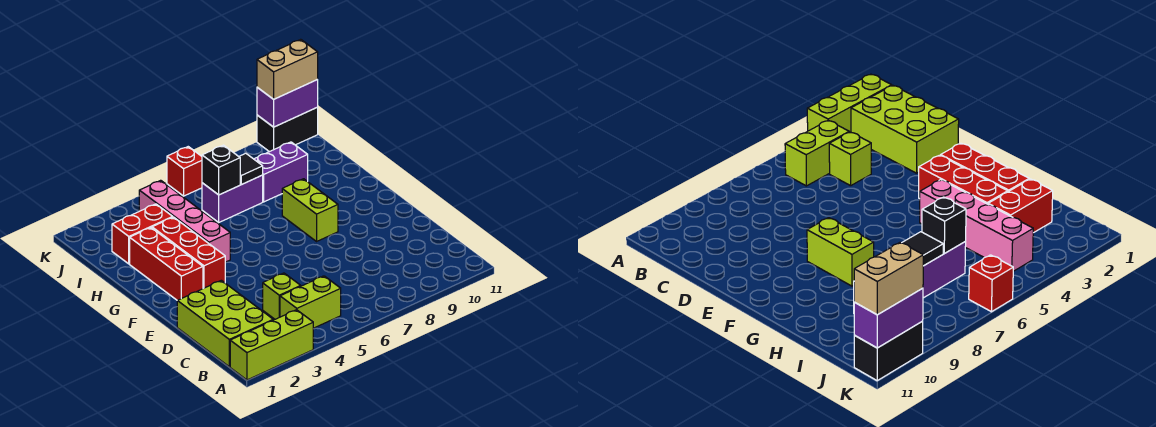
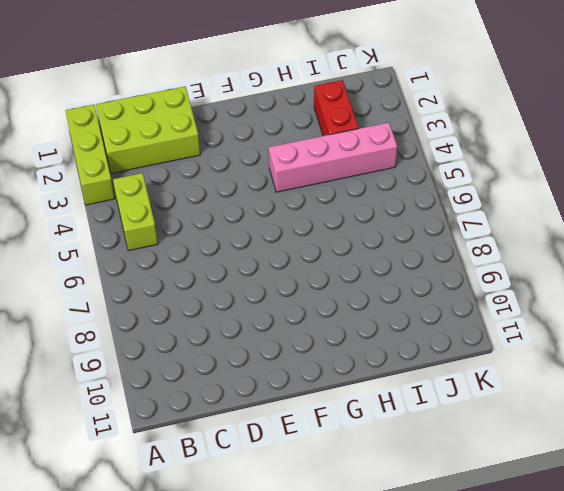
none -> lime brick C4 level 1
none -> red brick F2:H2 level 1
none -> red brick F3:H3 level 1

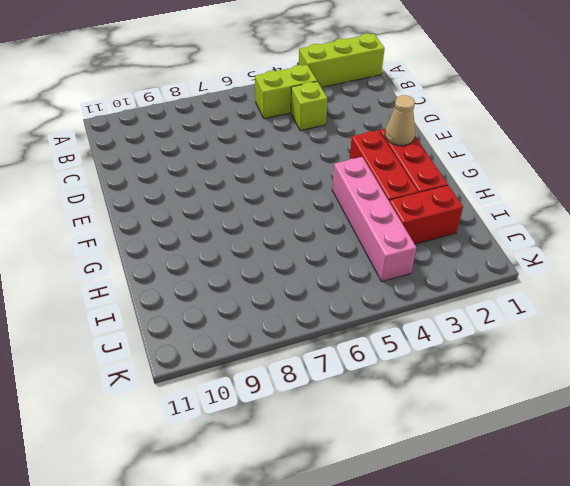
tan cone F2 level 2 -> none
none -> lime brick B1:D2 level 1
none -> lime brick F8:G8 level 1
none -> purple brick I6:I7 level 1

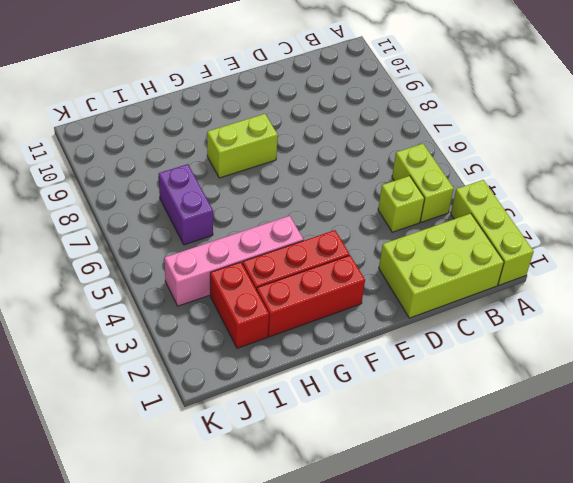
none -> purple brick I8:I9 level 1
none -> red brick K6 level 1
none -> black brick K10:K11 level 1

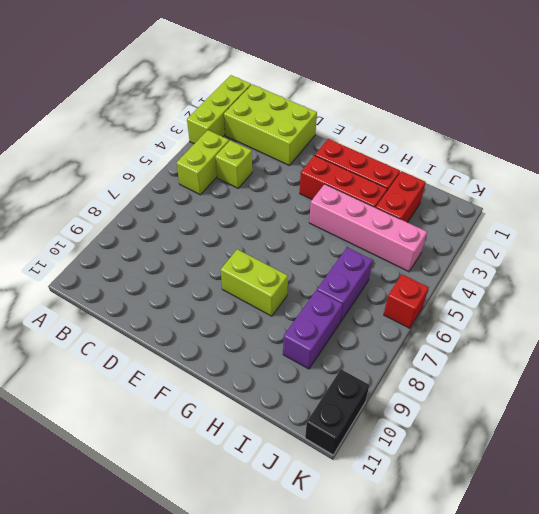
none -> black brick I6 level 2
none -> black tile I7 level 2
none -> purple brick K10:K11 level 2

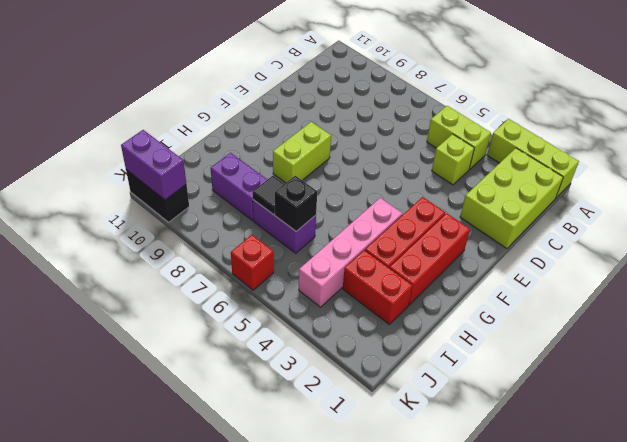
none -> tan brick K10:K11 level 3

